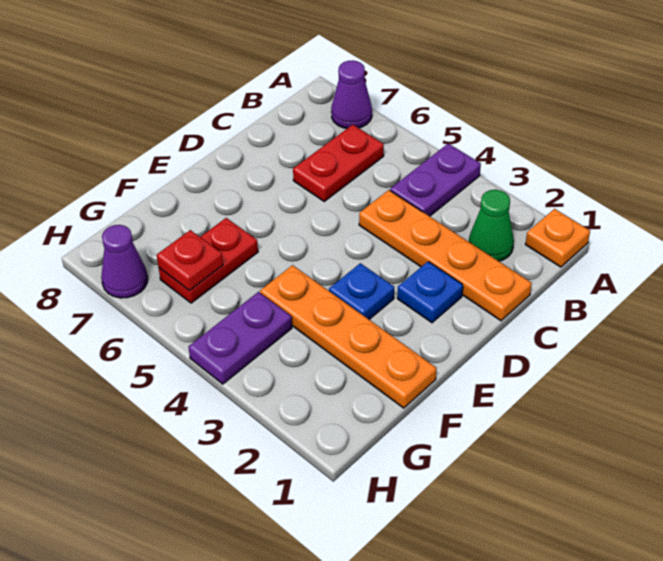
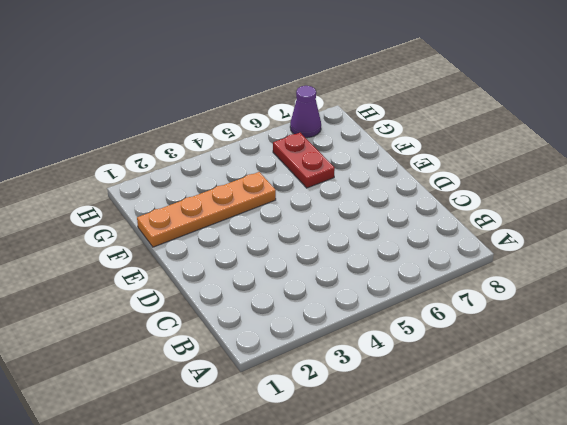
none -> orange plate A1 level 1
none -> purple plate A4:B4 level 1
none -> purple cone A7 level 1

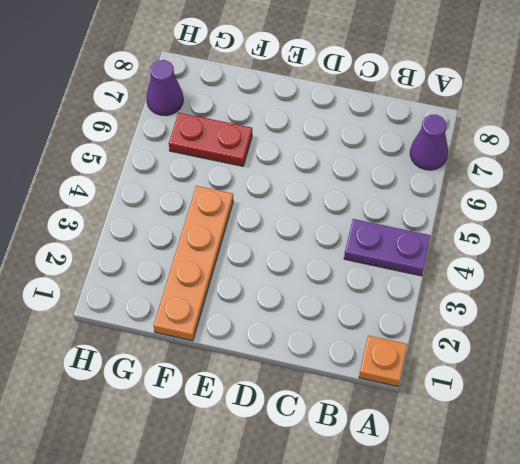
none -> green cone B2 level 1
none -> red plate B6:C6 level 1
none -> orange plate C1:C4 level 1

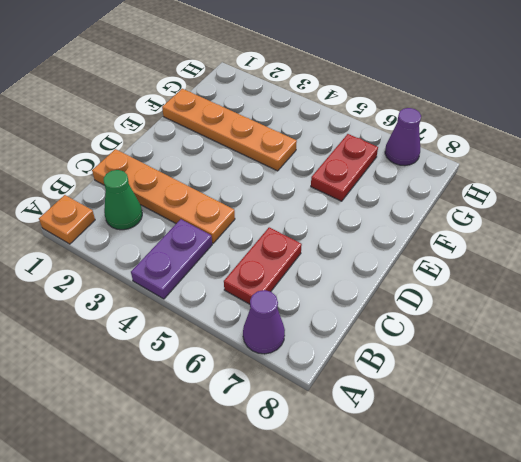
none -> blue plate D2 level 1
none -> blue plate E3 level 1
none -> purple plate G4:H4 level 1

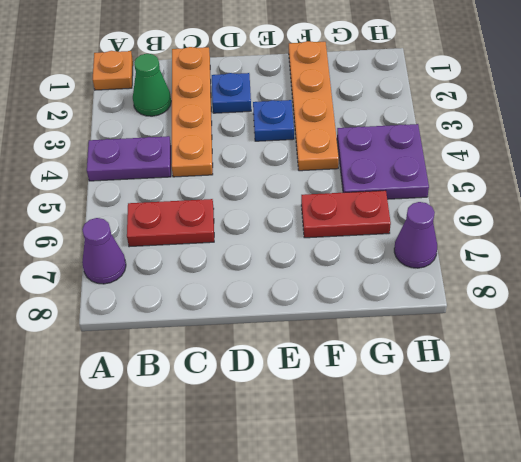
purple plate G4:H5 level 1 -> purple plate G4:H4 level 1
none -> red plate G6 level 2

